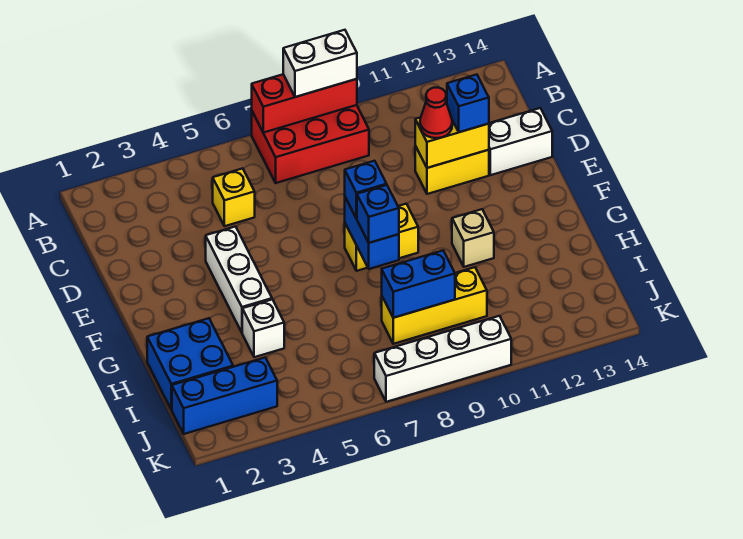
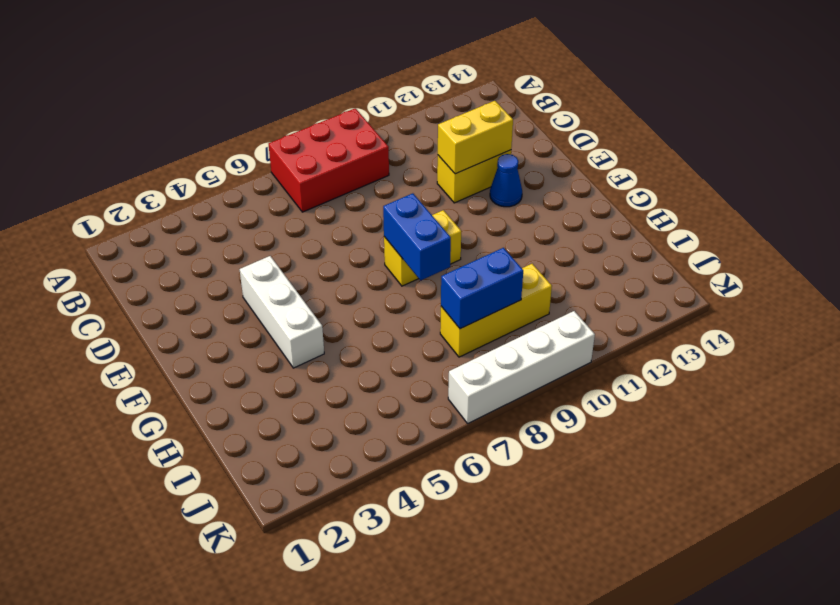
blue cone E12 level 1 -> none
none -> yellow brick C5 level 1
none -> white brick D13:D14 level 1
none -> tan brick G11 level 1

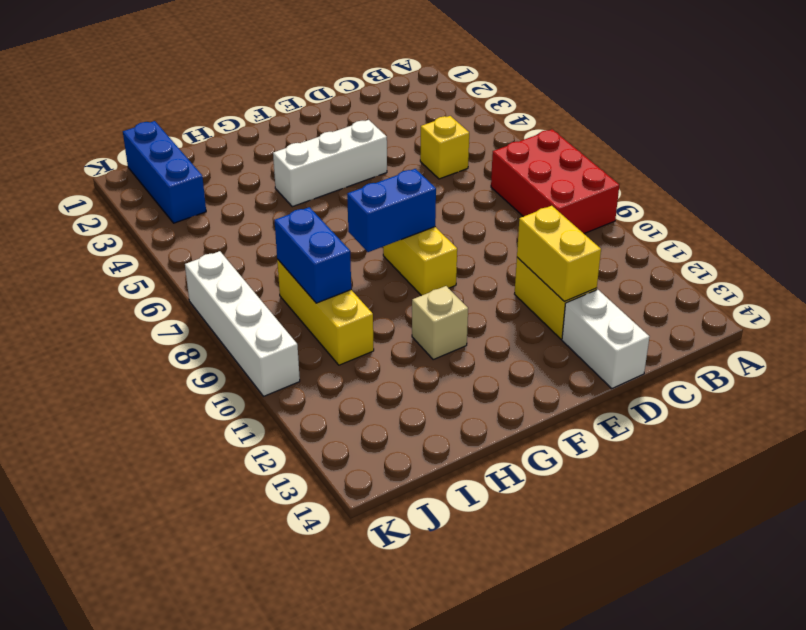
none -> blue brick H1:I2 level 1
none -> white brick H4 level 1
none -> red brick A7:A9 level 2

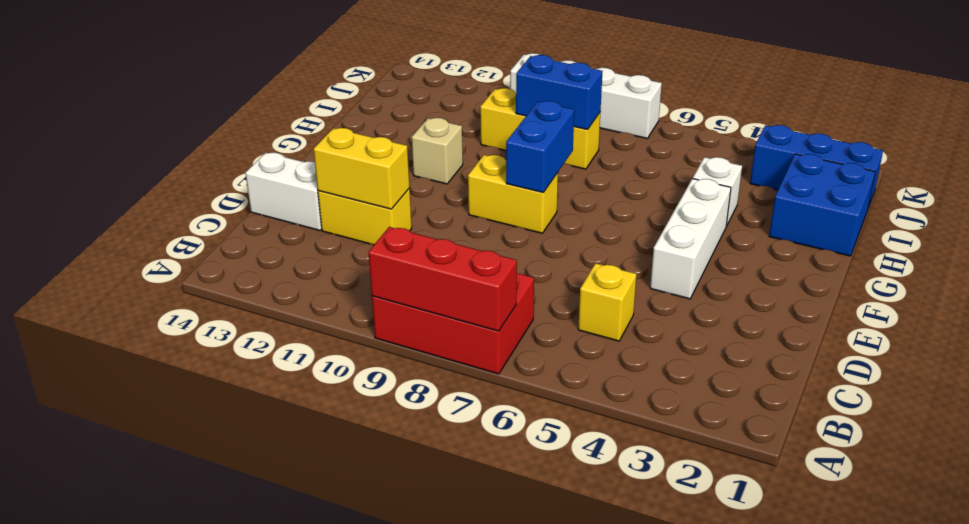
none -> white brick A8:A9 level 3
none -> red cone D11 level 3
none -> blue brick D12 level 3

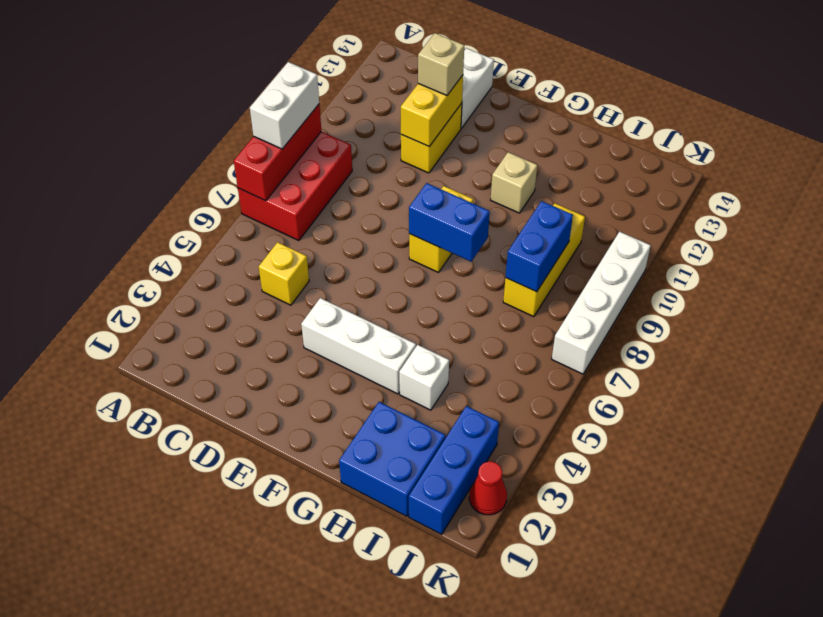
tan brick D12 level 3 -> blue brick D12 level 3
red cone K2 level 1 -> red cone D11 level 3
none -> blue brick F8 level 3
none -> blue brick G8 level 3

